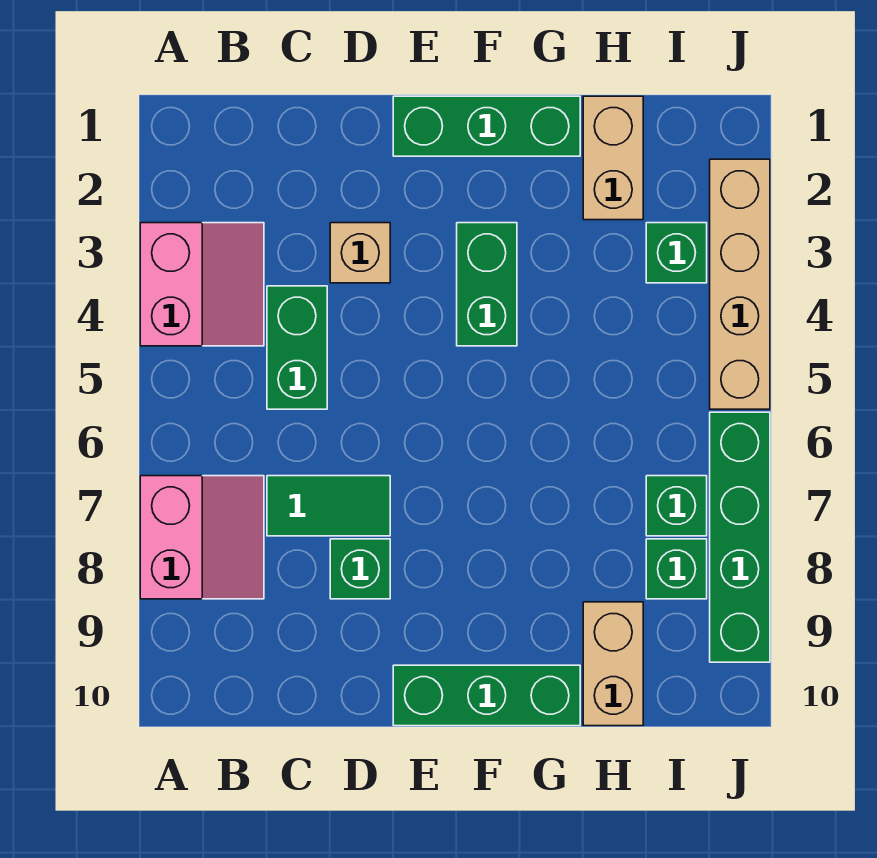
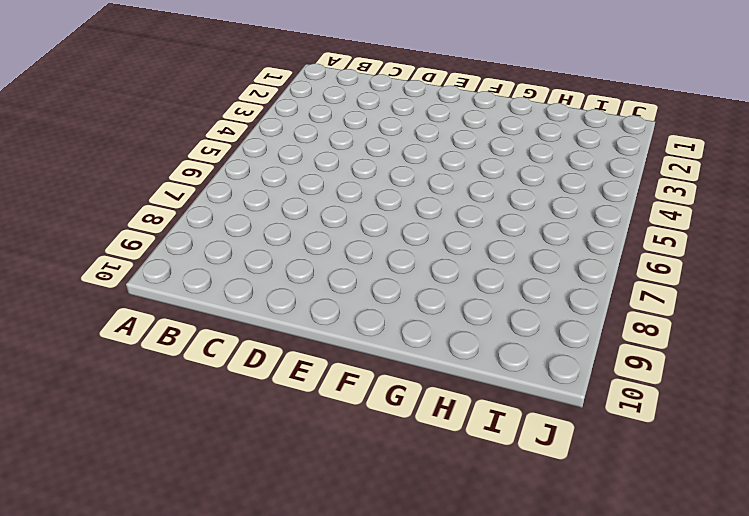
none -> pink slope A3:B4 level 1 top A
none -> pink slope A7:B8 level 1 top A
none -> green brick C4:C5 level 1

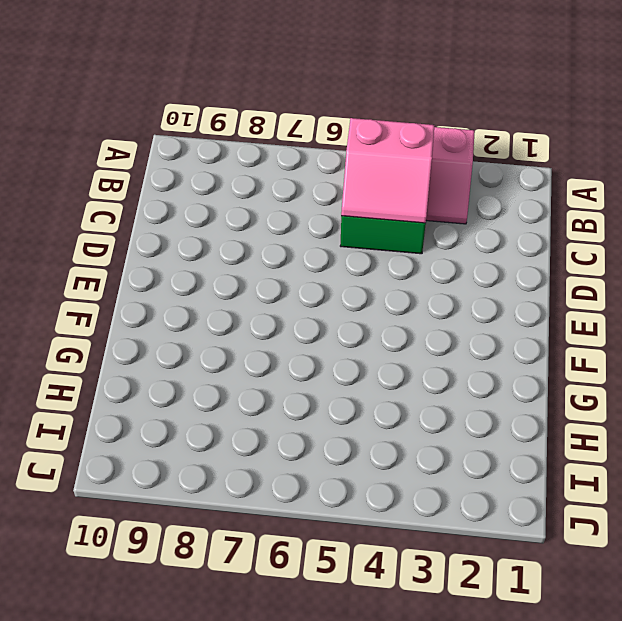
pink slope B4:C5 level 2 top B -> pink slope A7:B8 level 1 top A
none -> green tile C7:D7 level 1
none -> tan brick D3 level 1
none -> green brick D8 level 1

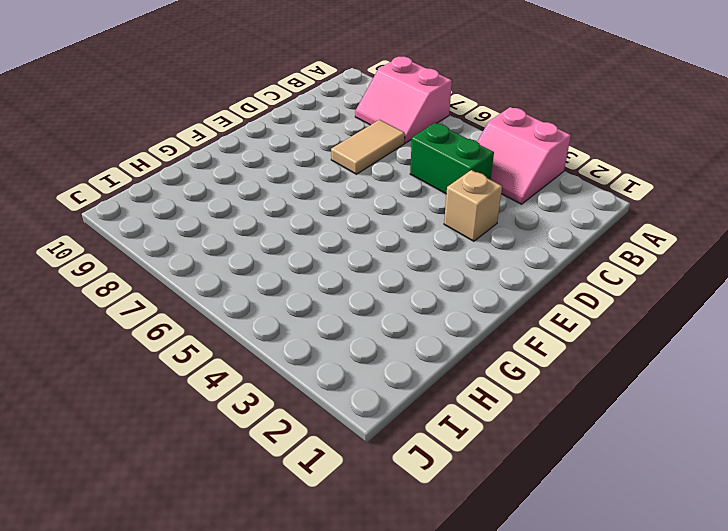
tan tile C7:D7 level 1 -> green tile C7:D7 level 1
none -> green brick D8 level 1
none -> green brick E1:G1 level 1
none -> green brick E10:G10 level 1

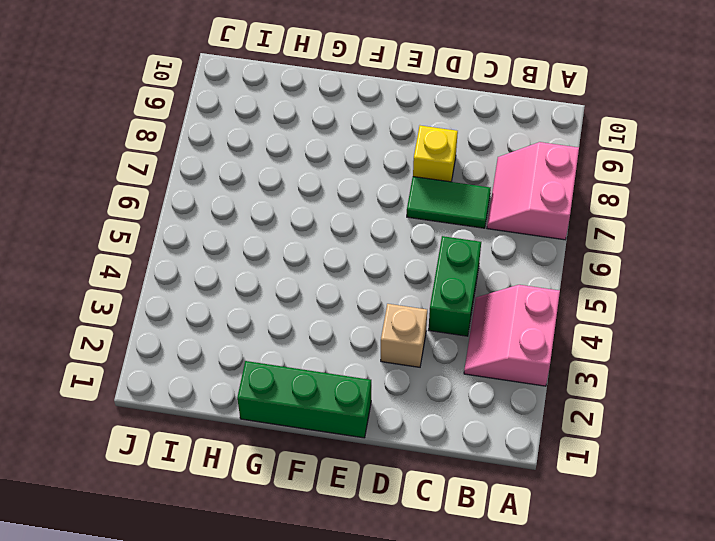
yellow brick D8 level 1 -> green brick D8 level 1
none -> green brick E10:G10 level 1
none -> green brick F3:F4 level 1
none -> tan brick H1:H2 level 1

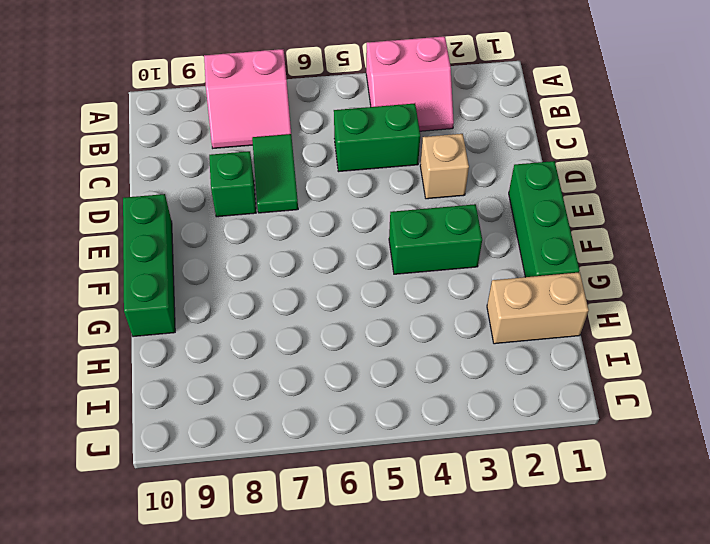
none -> tan brick H9:H10 level 1
none -> green brick I3 level 1
none -> green brick I7 level 1

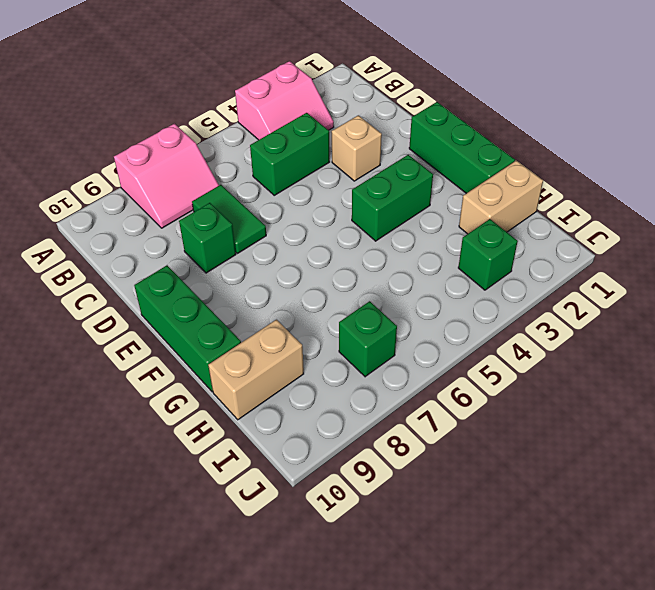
none -> green brick I8 level 1
none -> tan brick J2:J5 level 1
none -> green brick J6:J9 level 1

